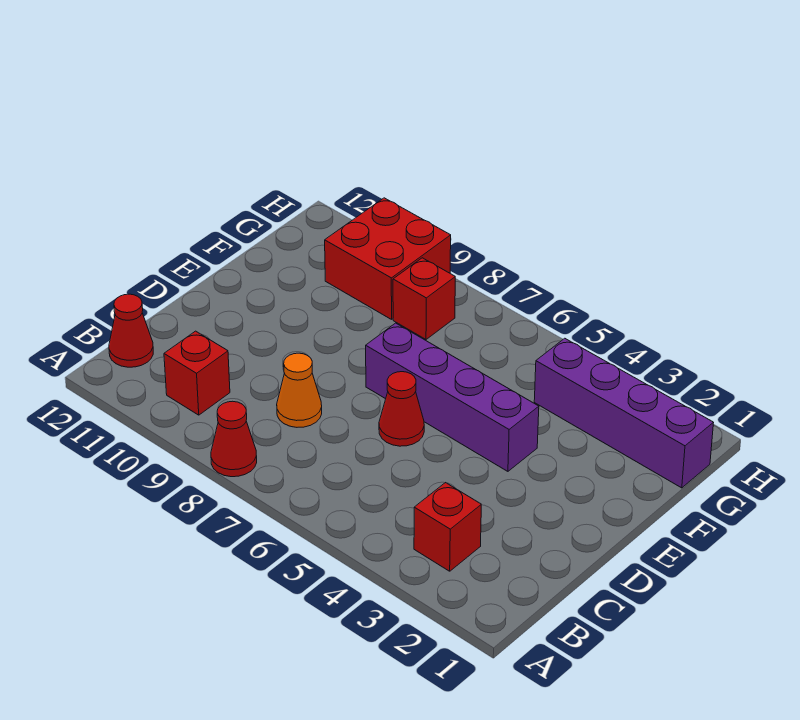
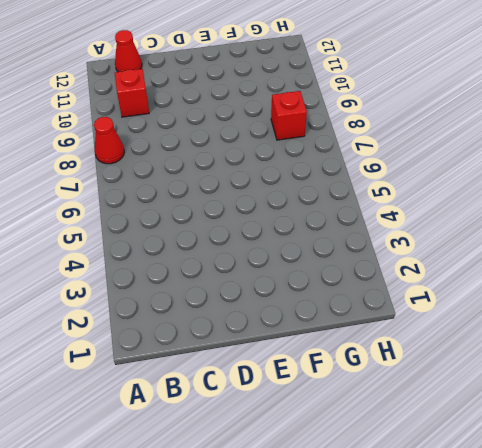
none -> red brick B3 level 1
none -> orange cone C8 level 1

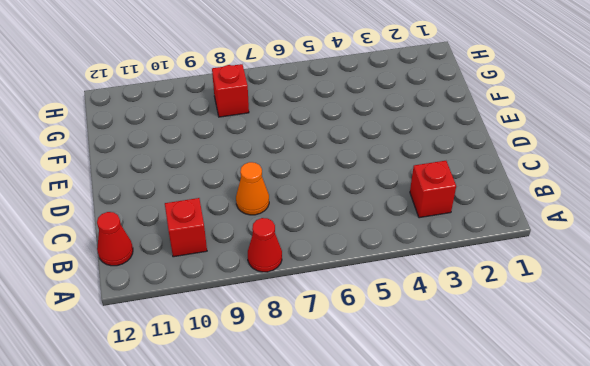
none -> red cone D6 level 1
none -> purple brick E4:E7 level 1

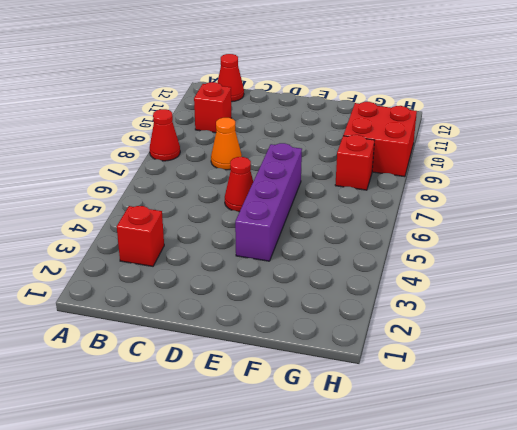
none -> purple brick G1:G4 level 1

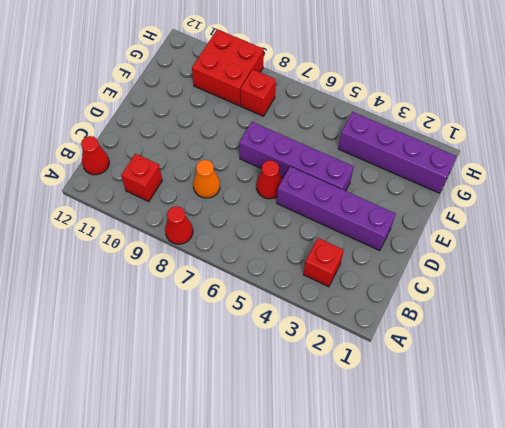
purple brick D2:D5 level 1 -> none

